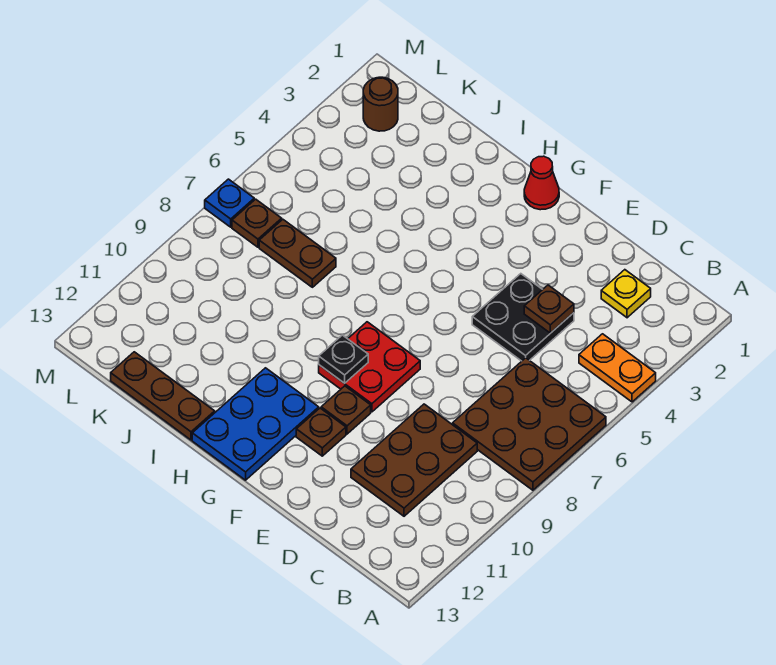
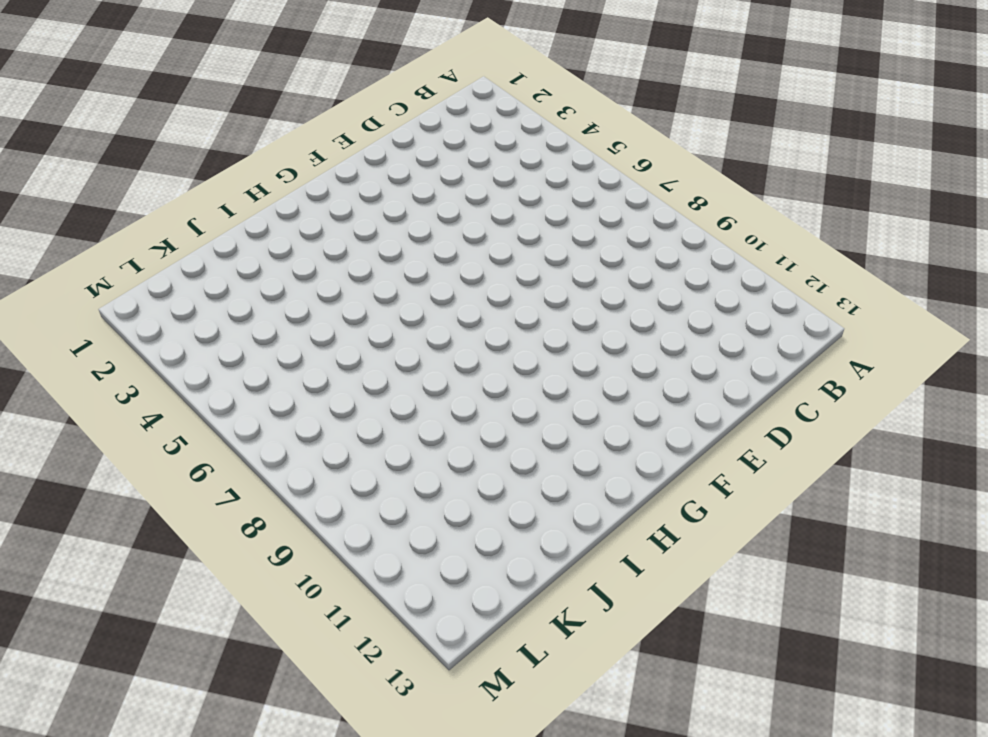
none -> orange plate A4:B4 level 1
none -> brown plate A6:C8 level 1
none -> yellow plate C2 level 1

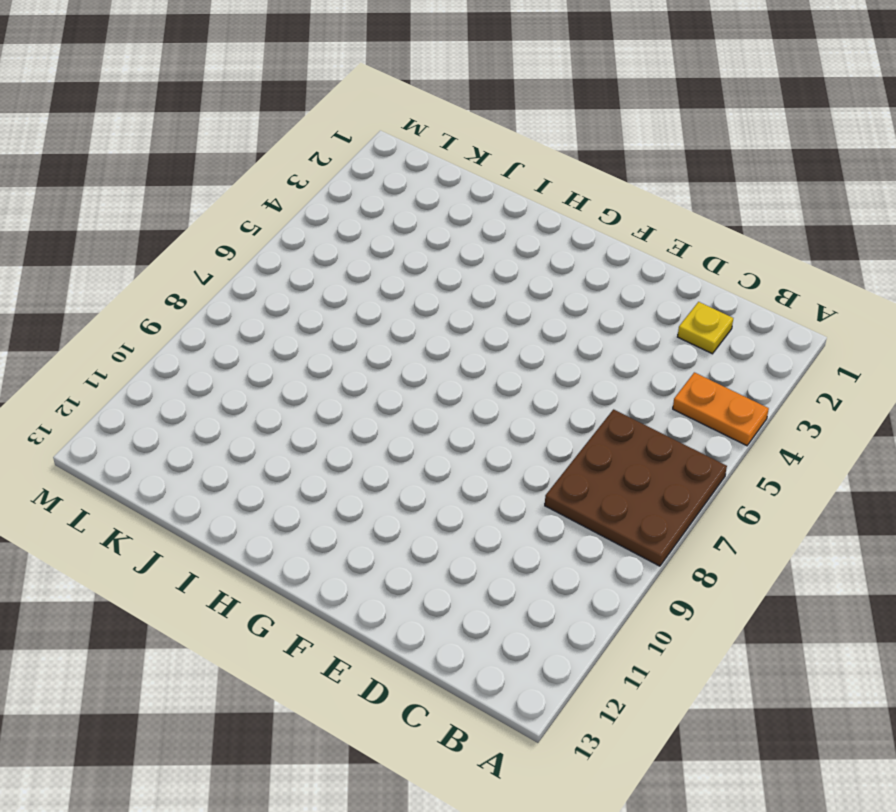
none -> brown plate C9:D11 level 1
none -> black plate D4:E5 level 1
none -> red plate F8:G9 level 1

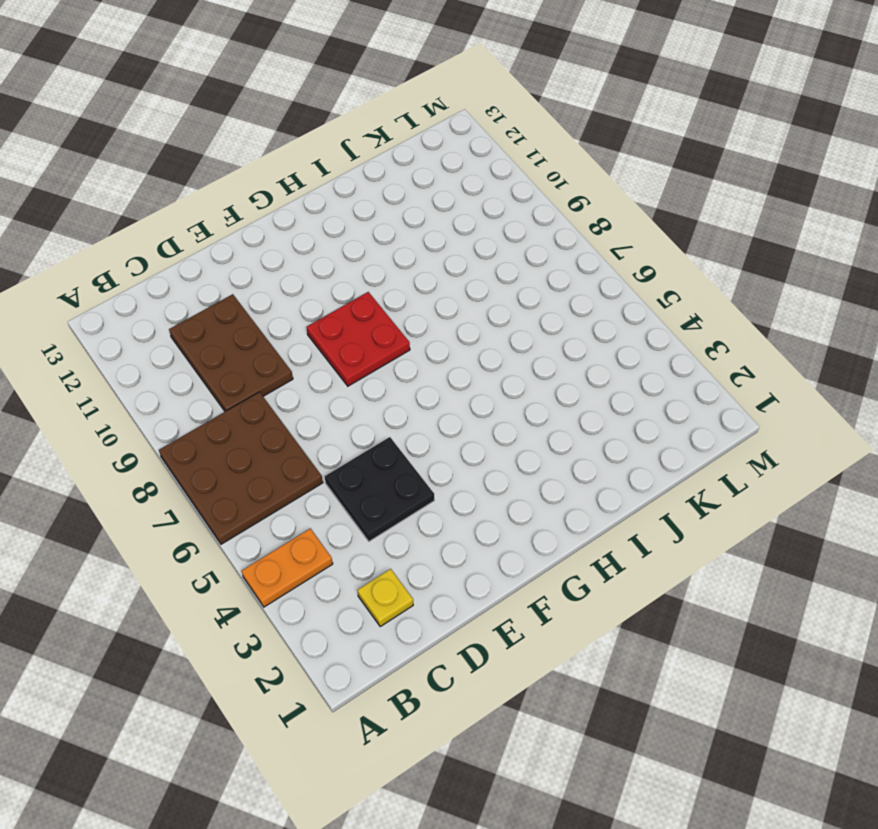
none -> brown plate F10 level 1
none -> brown plate F11 level 1
none -> red cone G1 level 1

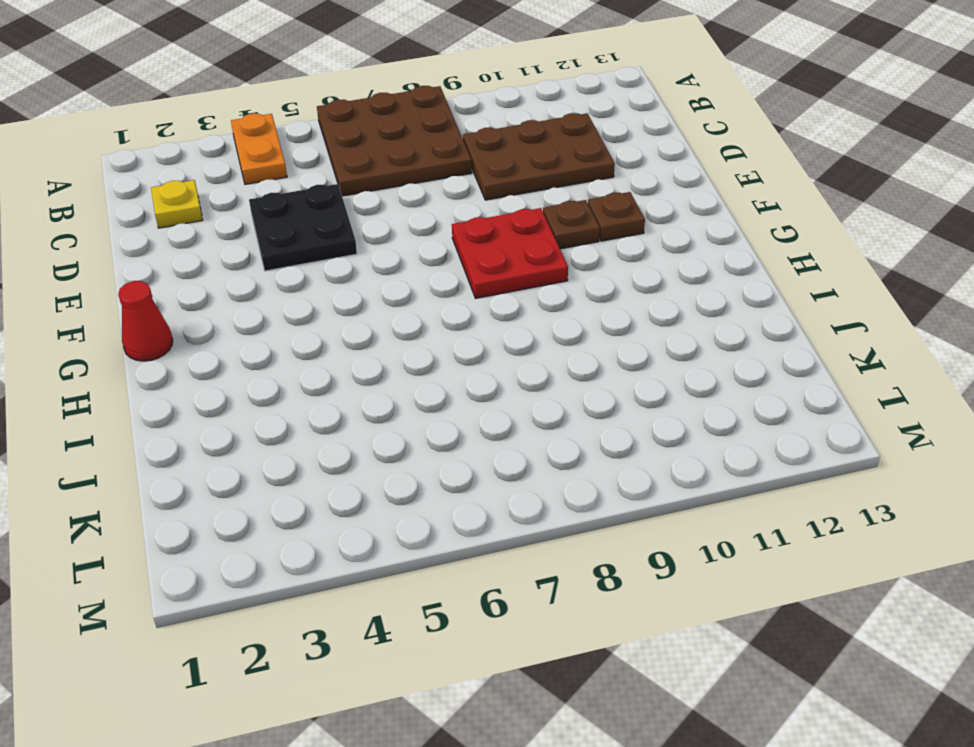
none -> blue plate G11:H13 level 1
none -> brown plate I13:K13 level 1
none -> brown plate J7:K7 level 1

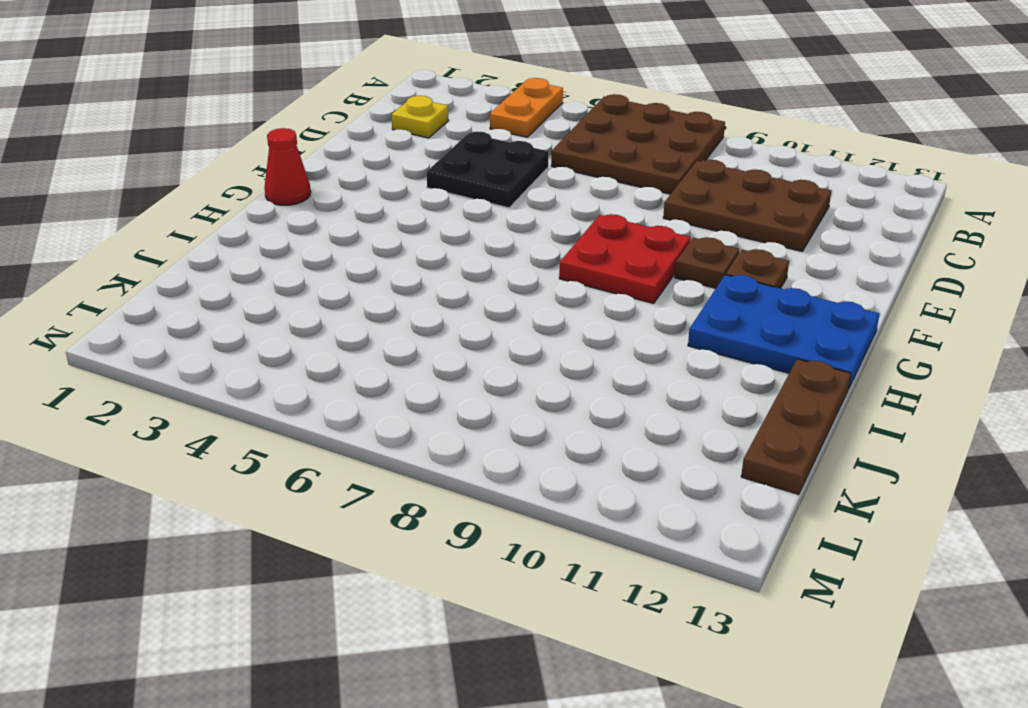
none -> brown plate J7:K7 level 1
none -> brown round brick L2 level 1
none -> brown plate L7 level 1

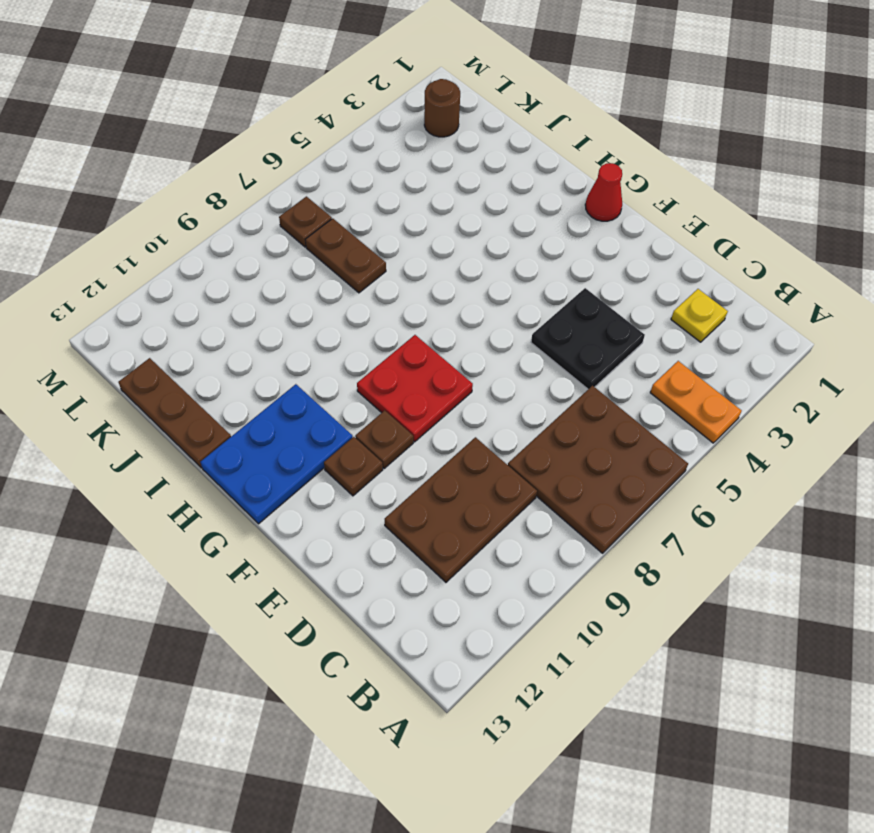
none -> blue plate M7 level 1
none -> brown plate D4 level 2
none -> black plate G9 level 2

